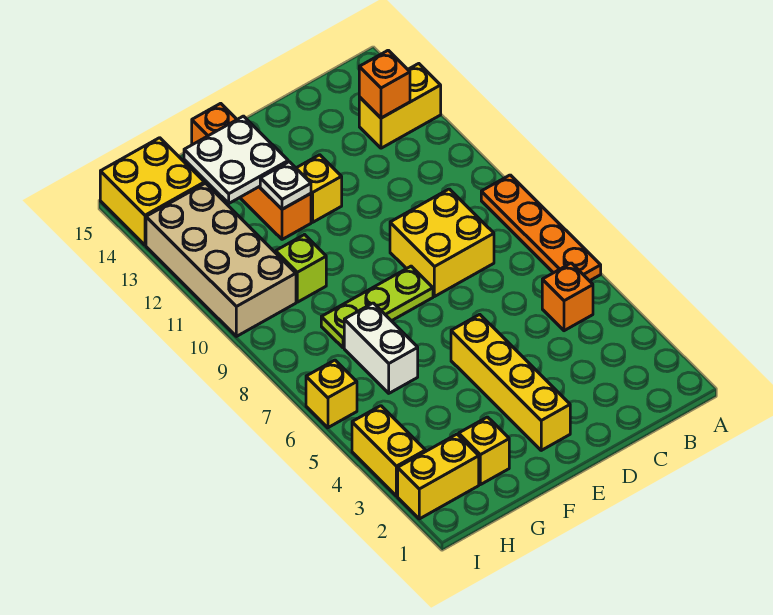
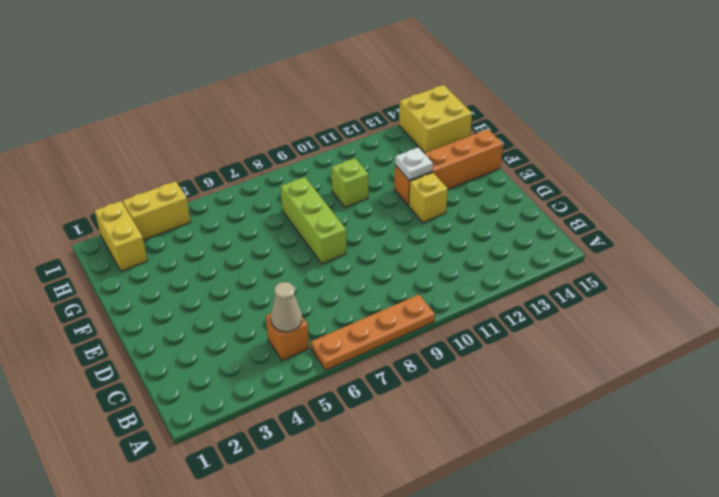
tan cone B5 level 2 -> none
lime brick E8:G8 level 1 -> lime plate E8:G8 level 1
none -> yellow brick A13:B13 level 1
none -> yellow brick C8:D9 level 1
none -> yellow brick E2:E5 level 1

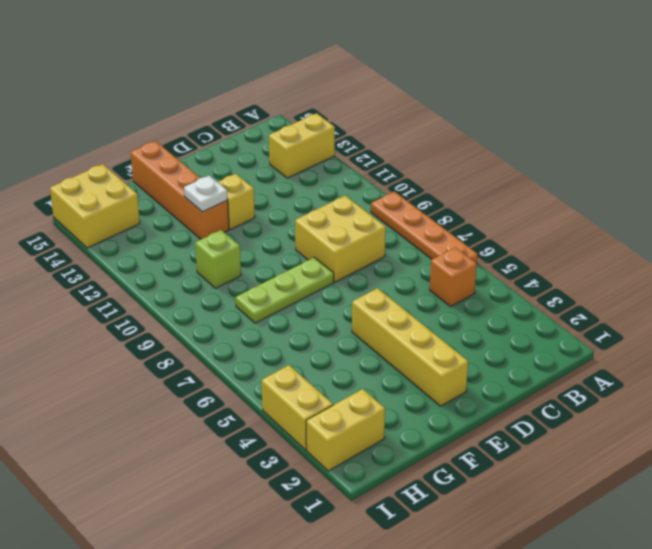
none -> yellow brick G2 level 1
none -> white brick G6:G7 level 1
none -> tan brick H10:I13 level 1

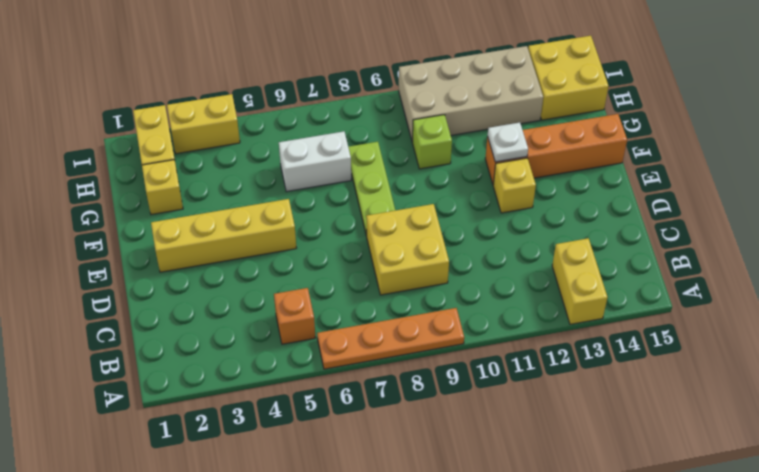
none -> yellow brick I6 level 1
none -> orange brick B13 level 2
none -> white plate F13:G14 level 2

